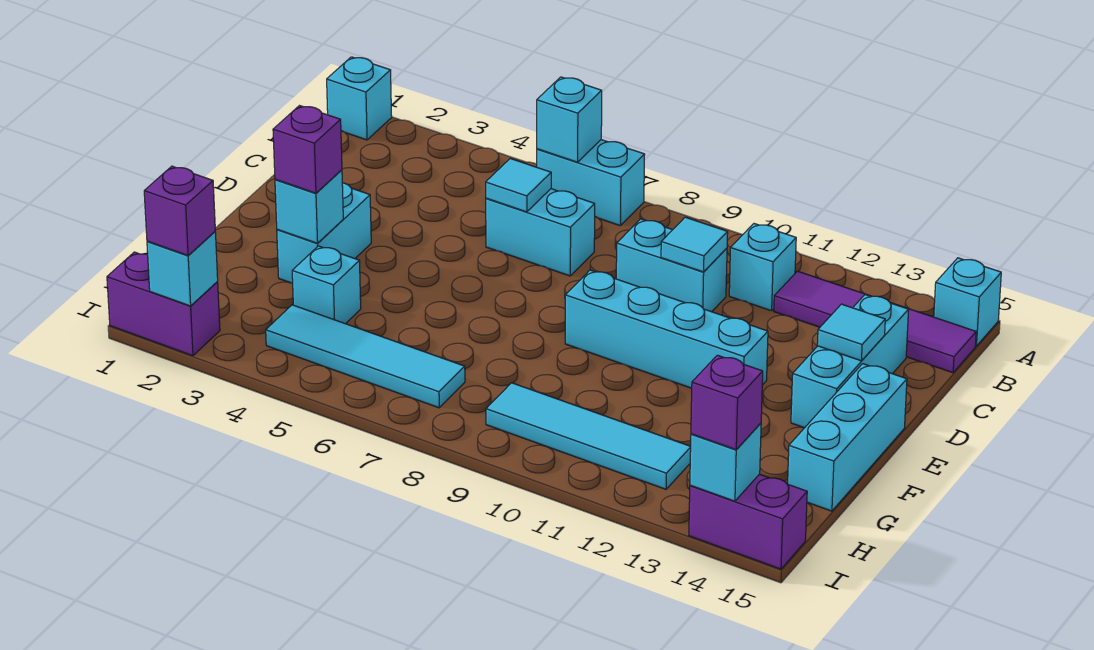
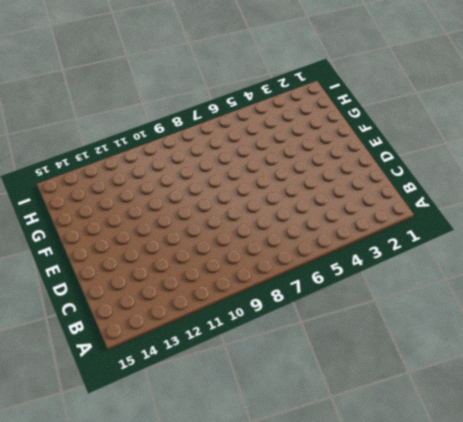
none -> cyan brick A1 level 1
none -> cyan brick A6:A7 level 1
none -> cyan brick A15 level 1

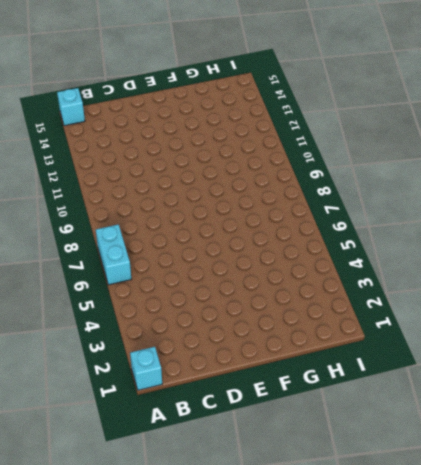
none -> cyan brick B11 level 1
none -> purple tile B12:B15 level 1
none -> cyan brick C6:C7 level 1

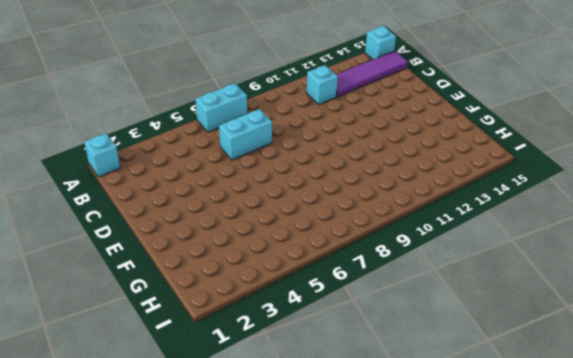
none -> cyan brick C9:C10 level 1
none -> cyan brick C14:E14 level 1
none -> cyan brick E3:F3 level 1

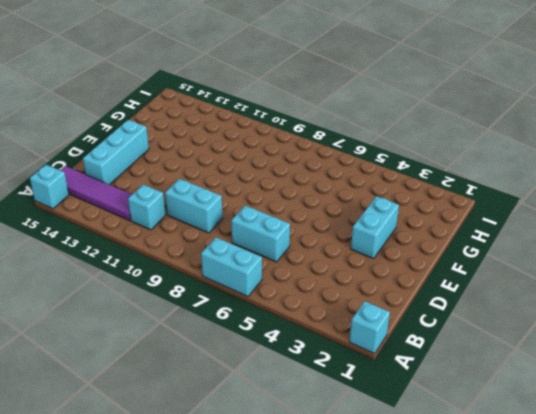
none -> cyan brick E9:E12 level 1
none -> cyan brick E15:G15 level 1
none -> cyan brick G4 level 1

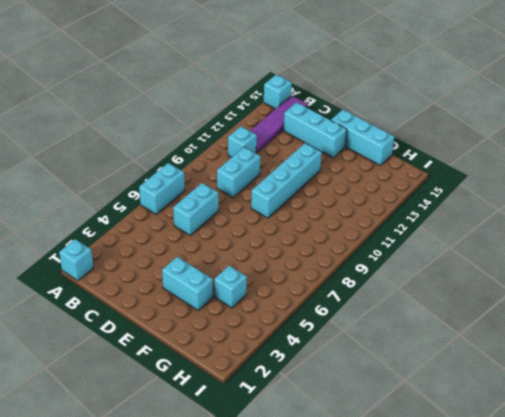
none -> cyan tile H4:H7 level 1
none -> cyan tile H9:H12 level 1
none -> purple brick I1:I2 level 1

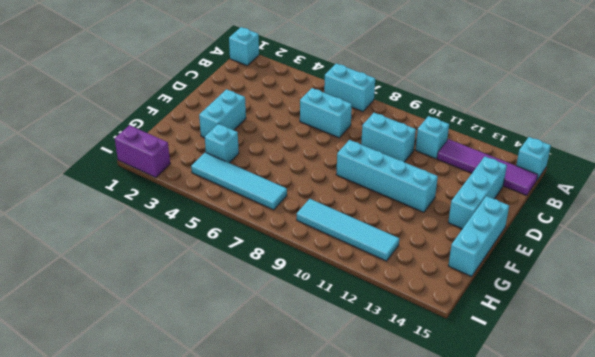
none -> purple brick I14:I15 level 1
none -> cyan brick A6 level 2
none -> cyan tile C6 level 2

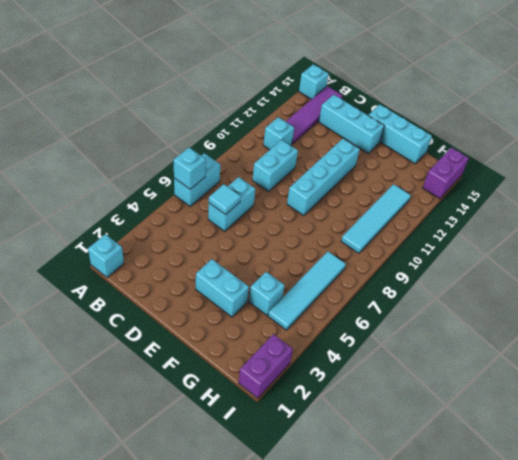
none -> cyan tile C10 level 2
none -> cyan tile D14 level 2
none -> cyan brick F3 level 2

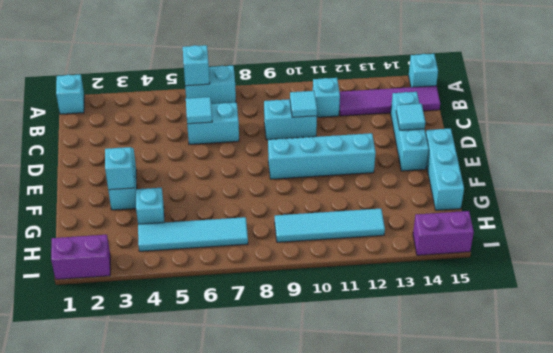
none -> cyan brick I2 level 2
none -> cyan brick I14 level 2
none -> purple brick F3 level 3

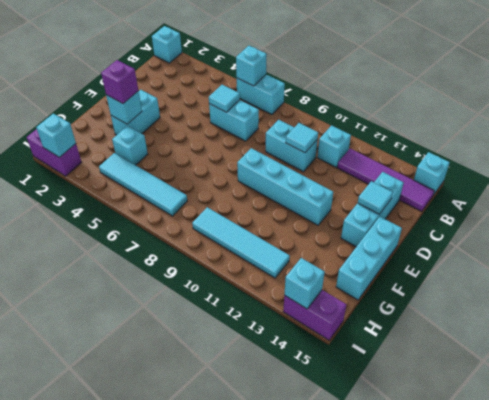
none -> purple brick I2 level 3
none -> purple brick I14 level 3

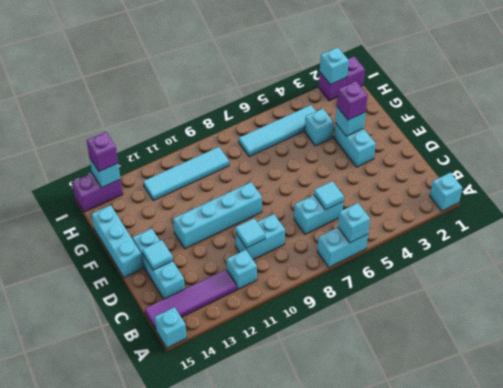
none -> purple brick I2 level 3

